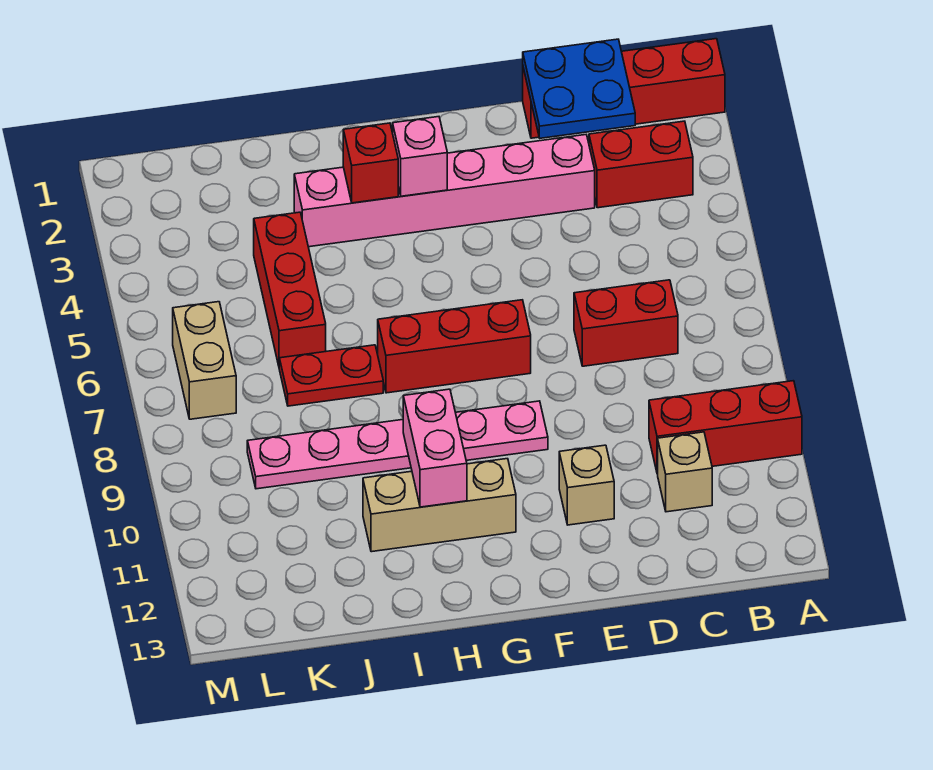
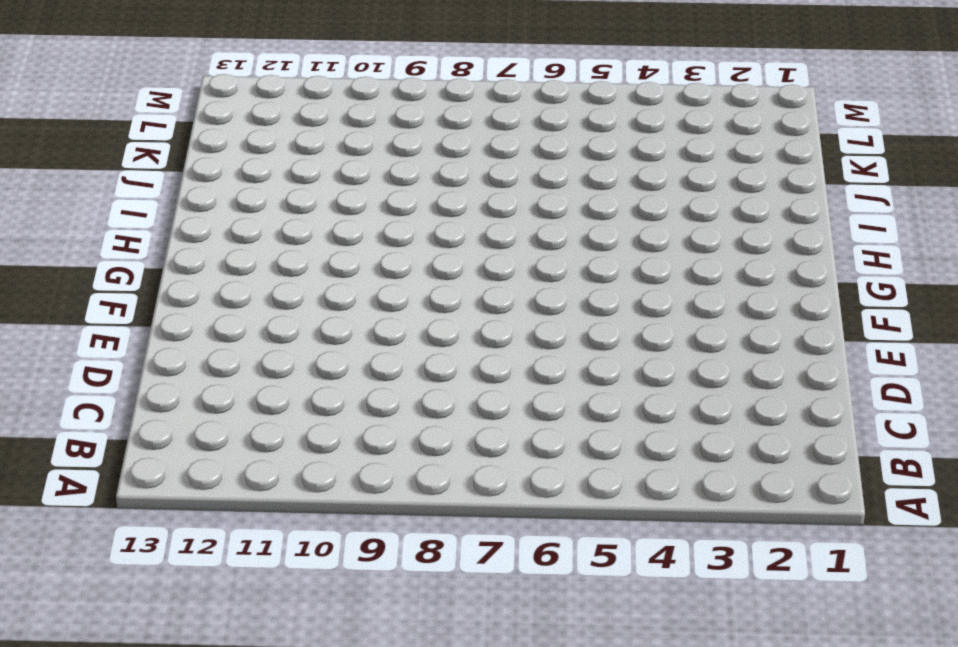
none -> red brick A1:D1 level 1
none -> red brick A10:C10 level 1
none -> red brick B3:C3 level 1

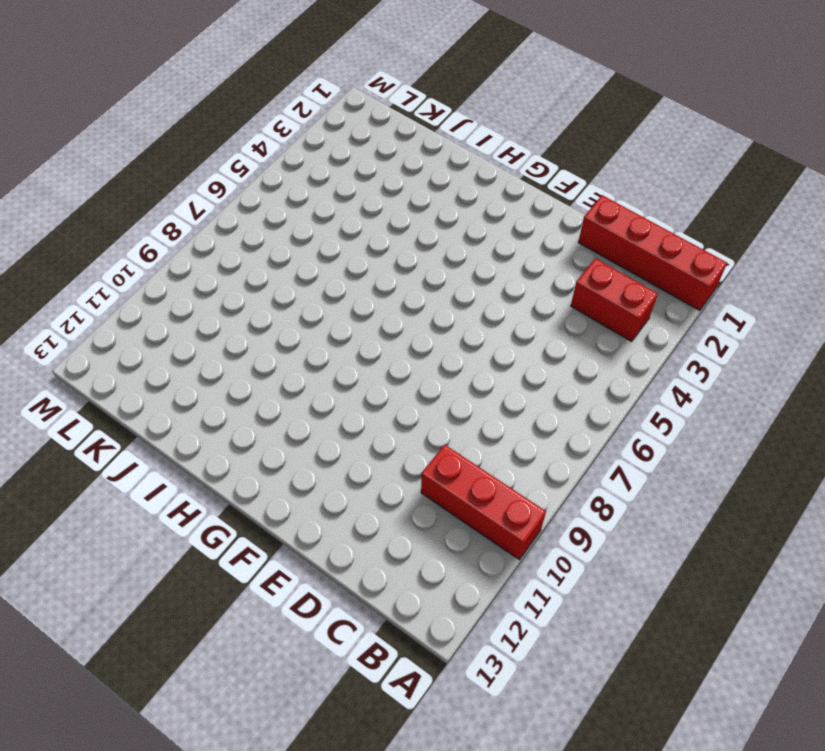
none -> red brick C7:D7 level 1
none -> tan brick C11 level 1
none -> pink brick D3:I3 level 1

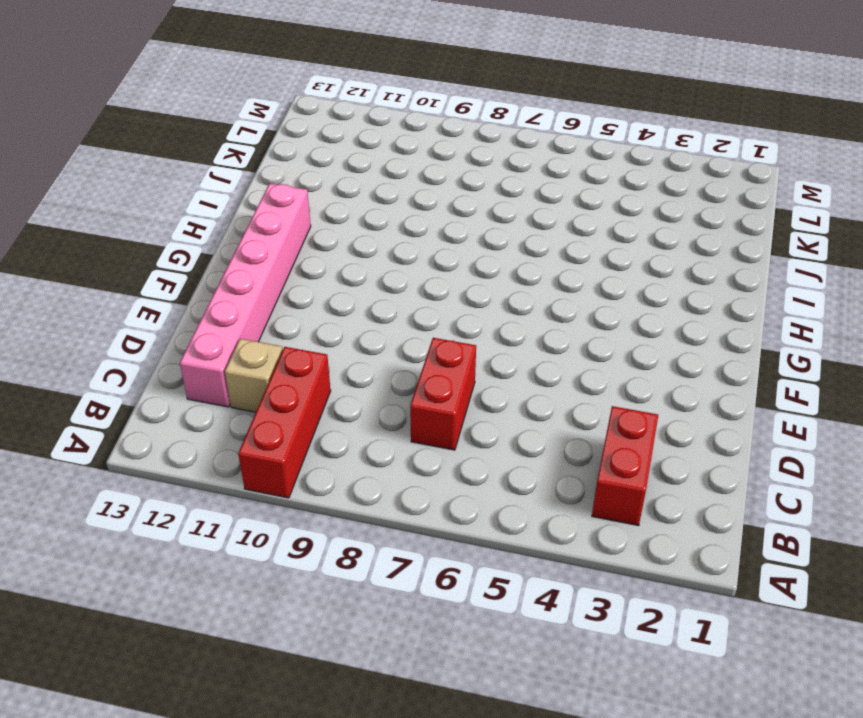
pink brick C12:H12 level 1 -> pink brick D3:I3 level 1
none -> red brick A1:D1 level 1
none -> tan brick E11 level 1
none -> red brick F7:H7 level 1

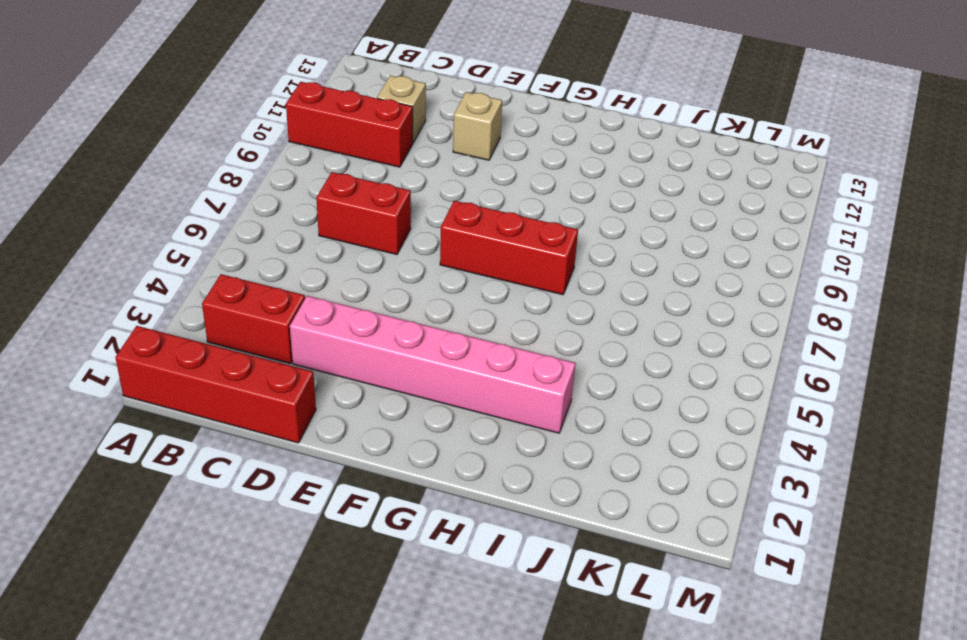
none -> pink plate F9:K9 level 1
none -> tan brick G11:I11 level 1
none -> red plate I7:J7 level 1

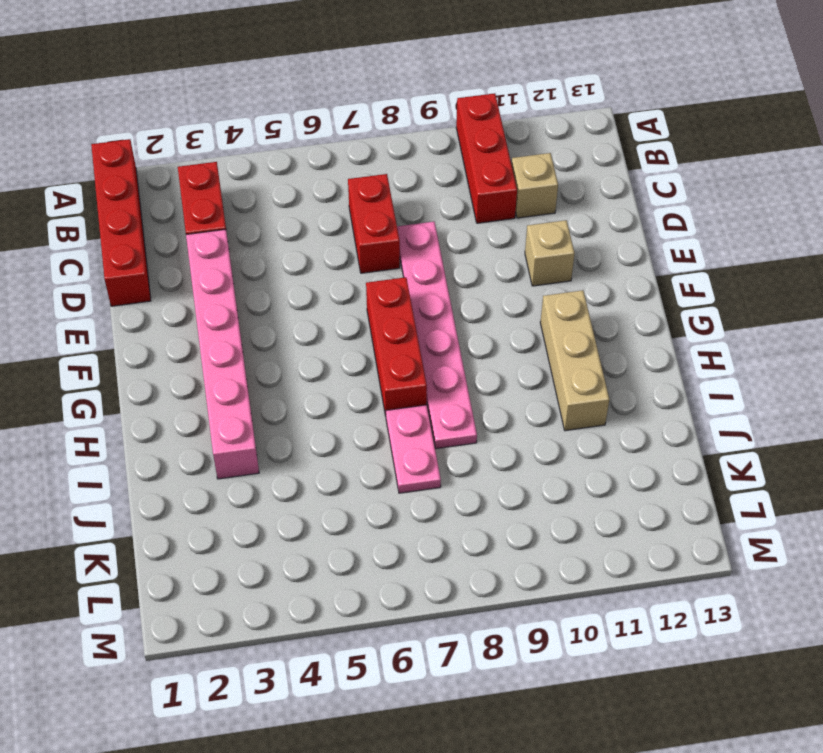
pink plate D8:I8 level 1 -> pink plate F9:K9 level 1
pink plate I7:J7 level 1 -> red plate I7:J7 level 1
none -> red brick J4:J6 level 1
none -> tan brick L6:L7 level 1
none -> blue plate C1:D2 level 2

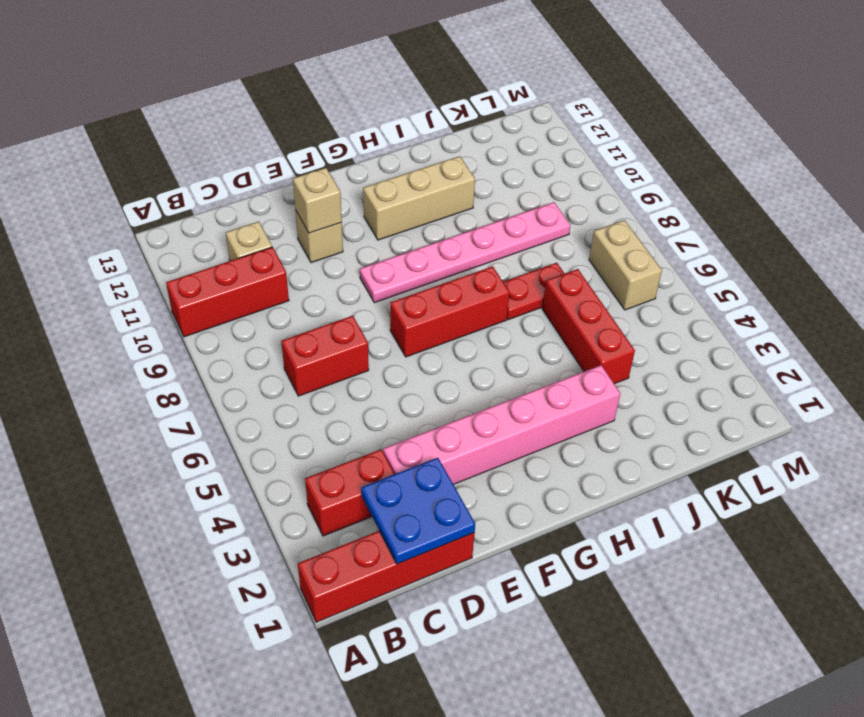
tan brick E11 level 2 -> none
none -> pink brick G3 level 2
none -> red brick H3 level 2
none -> pink brick H10:H11 level 2

